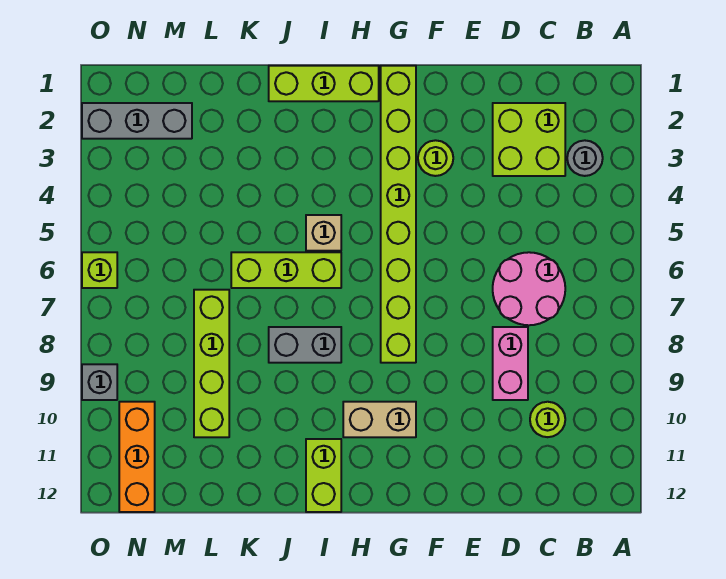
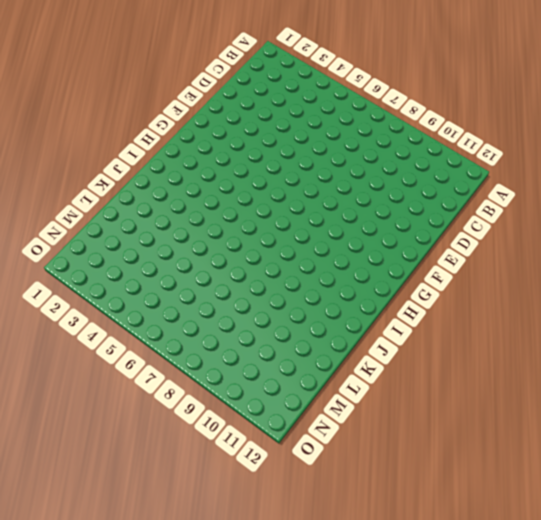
none -> grey round brick B3 level 1
none -> lime brick C2:D3 level 1
none -> pink round brick C6:D7 level 1

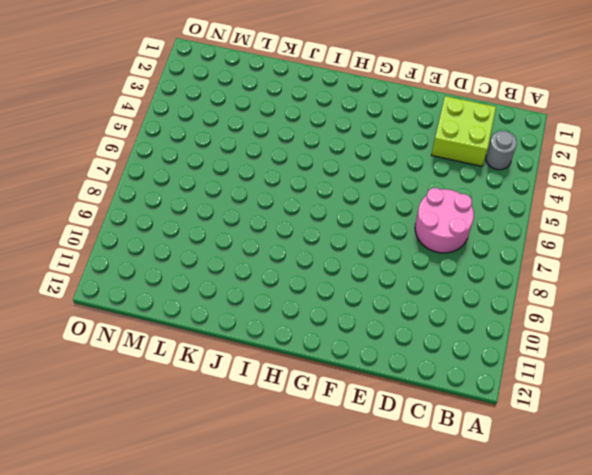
none -> lime round brick C10 level 1
none -> pink brick D8:D9 level 1
none -> lime round brick F3 level 1

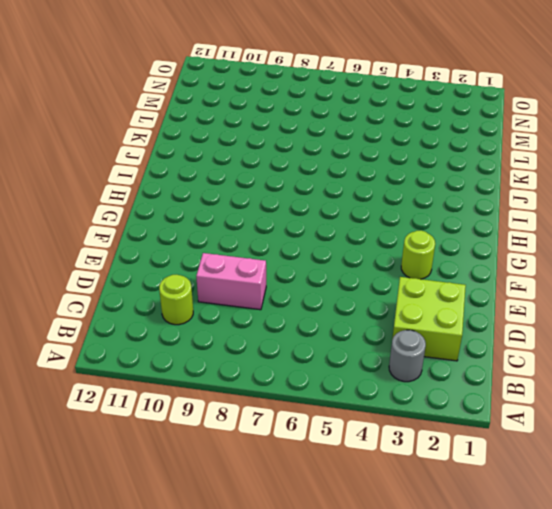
none -> pink round brick C6:D7 level 1
none -> lime brick G1:G8 level 1
none -> tan brick G10:H10 level 1

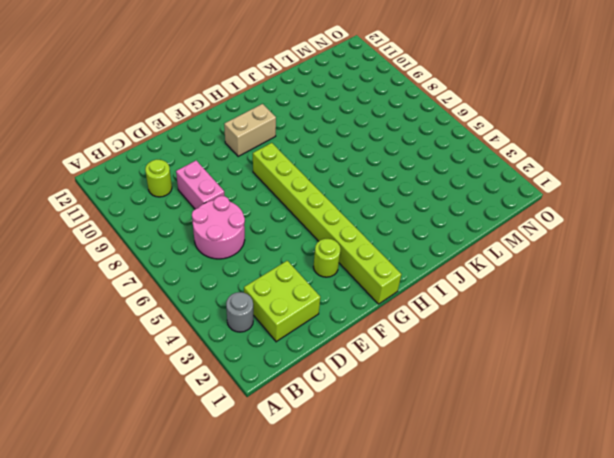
none -> lime brick H1:J1 level 1
none -> tan brick I5 level 1
none -> lime brick I6:K6 level 1

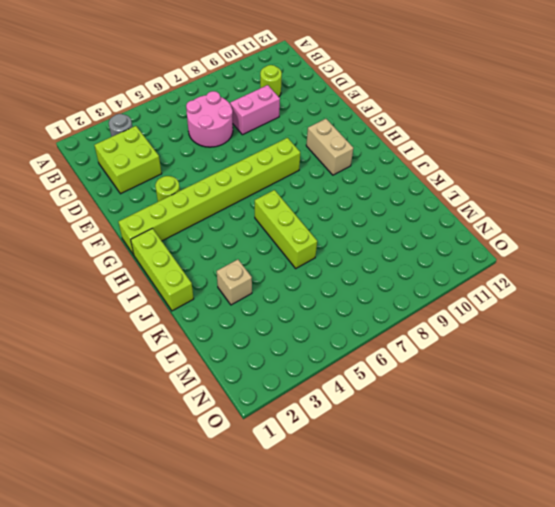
tan brick K3 level 1 -> tan brick I5 level 1
none -> grey brick I8:J8 level 1
none -> lime brick I11:I12 level 1
none -> lime brick L7:L10 level 1

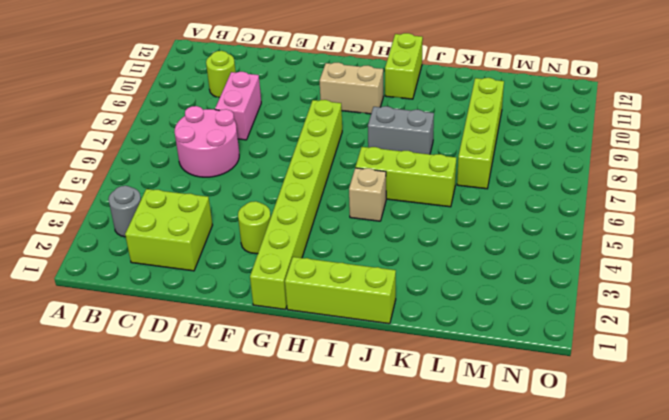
none -> grey brick M2:O2 level 1
none -> orange brick N10:N12 level 1
none -> lime brick O6 level 1

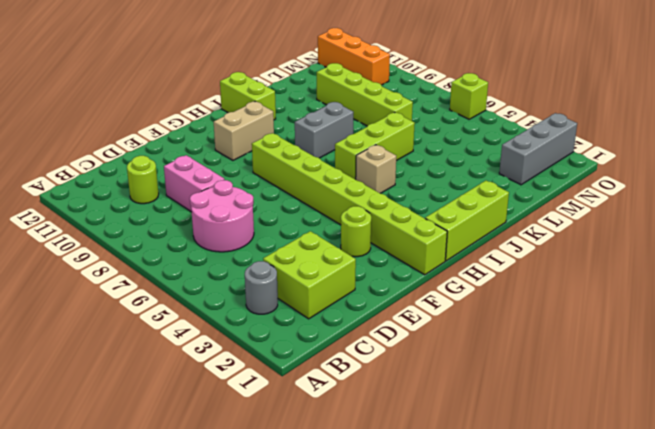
none -> grey brick O9 level 1

